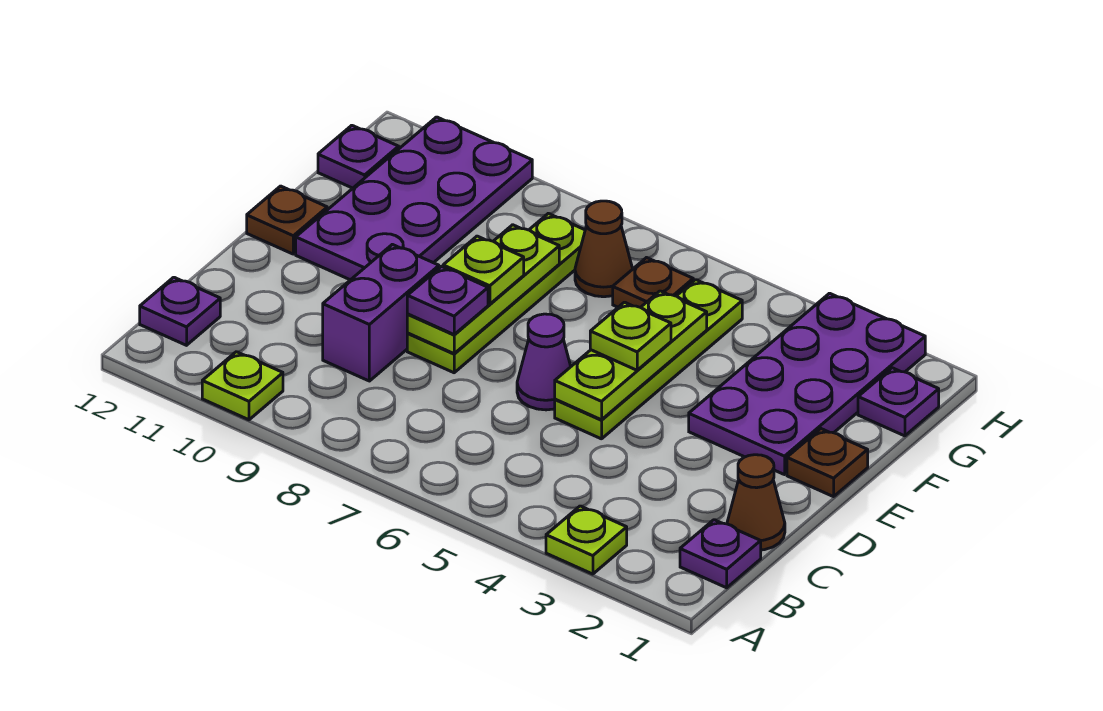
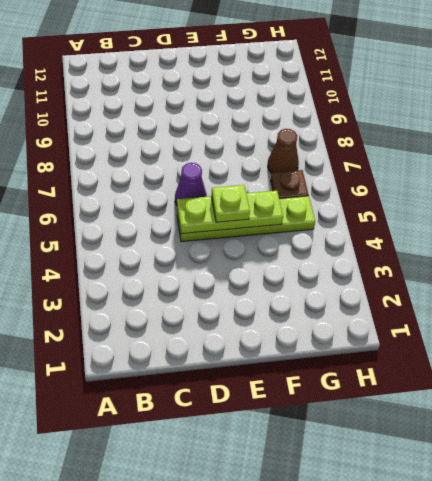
none -> lime plate A3 level 1
none -> lime plate A10 level 1
none -> purple plate B1 level 1

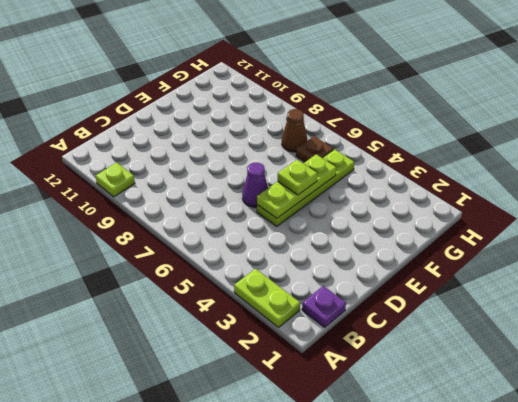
lime plate A2:A3 level 1 -> lime plate A3 level 1
none -> purple plate B12 level 1
none -> brown cone C1 level 1
none -> purple brick C9:D9 level 1

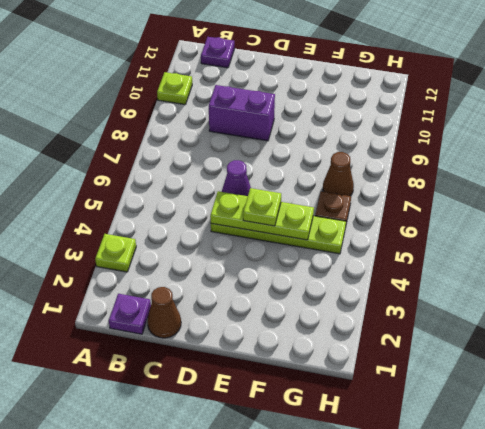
none -> lime plate D8:G8 level 1
none -> brown plate E1 level 1
none -> purple plate E2:H3 level 1

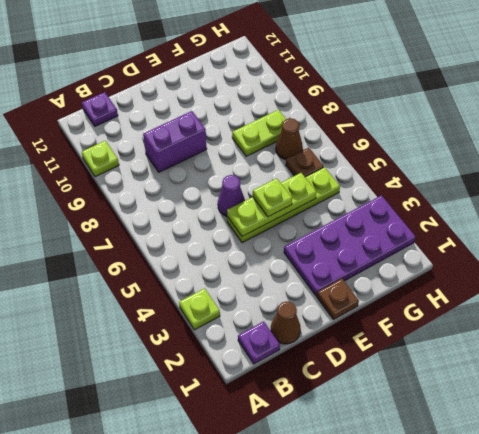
lime plate F8:G8 level 1 -> lime plate D8:G8 level 1
none -> purple plate E10:H11 level 1
none -> brown plate E12 level 1
none -> purple plate G1 level 1

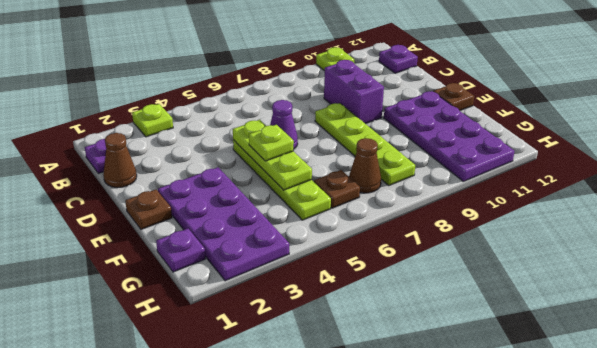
none -> purple plate G12 level 1
none -> lime plate D8:F8 level 2
none -> purple plate D8 level 3

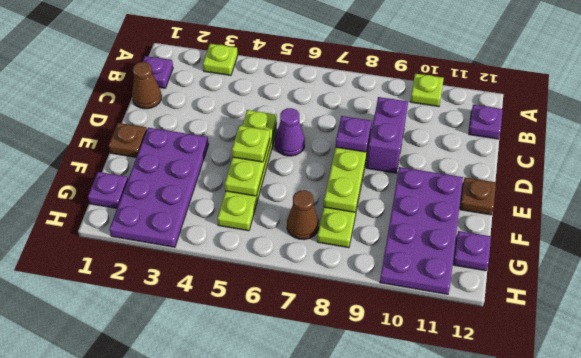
none -> brown plate G6 level 1
none -> lime plate E8 level 3

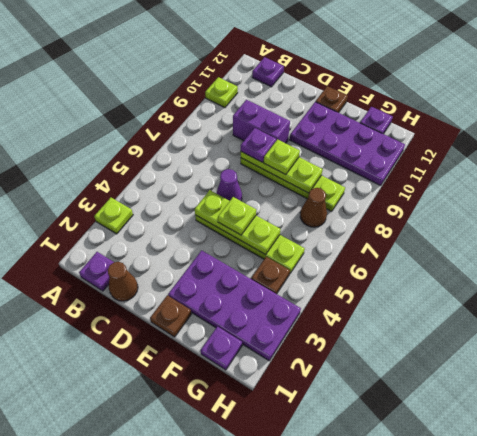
brown plate G4 level 1 -> brown plate G6 level 1

